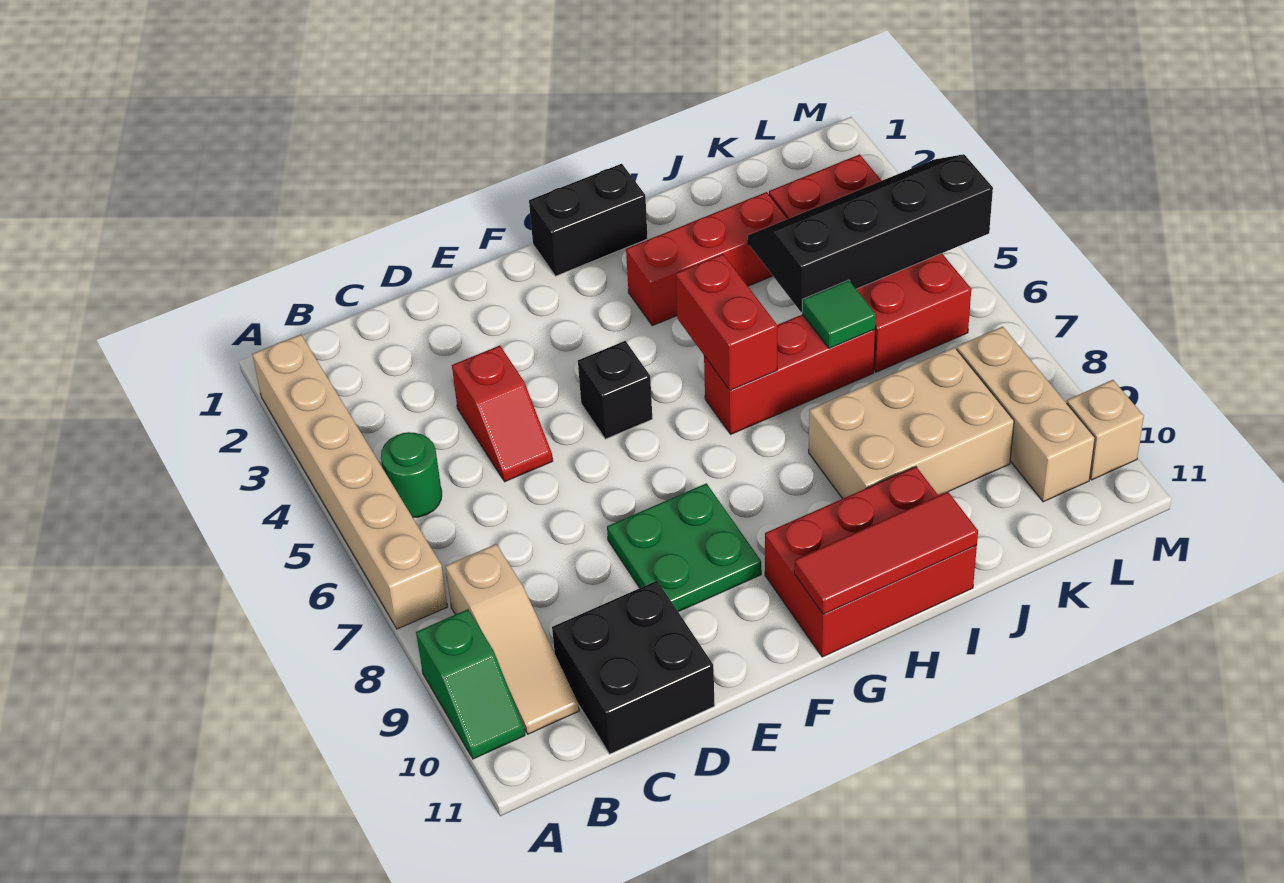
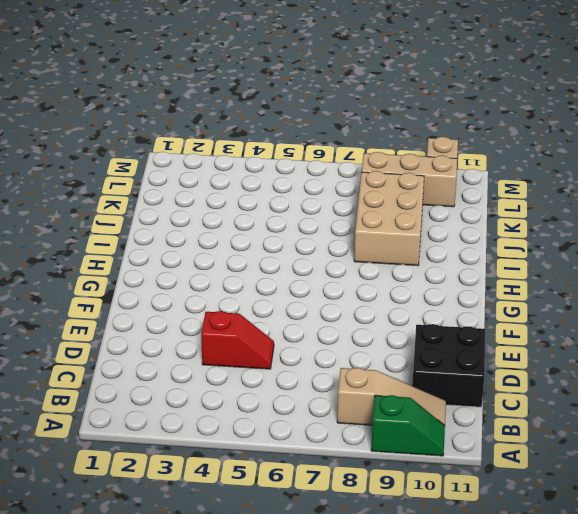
none -> tan brick A2:A7 level 1
none -> green round brick B5 level 1
none -> green plate E8:F9 level 1

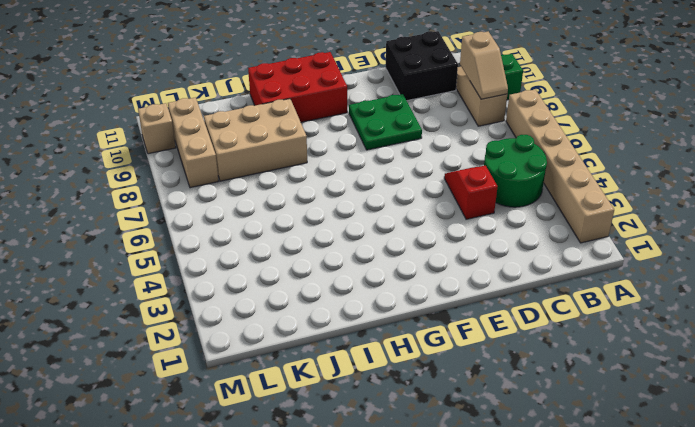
green round brick B4:C5 level 1 -> green round brick B5 level 1
tan slope B8:B9 level 2 top 9 -> none
none -> black brick F5 level 1
none -> black brick G1:H1 level 1
none -> red brick H3:J3 level 1

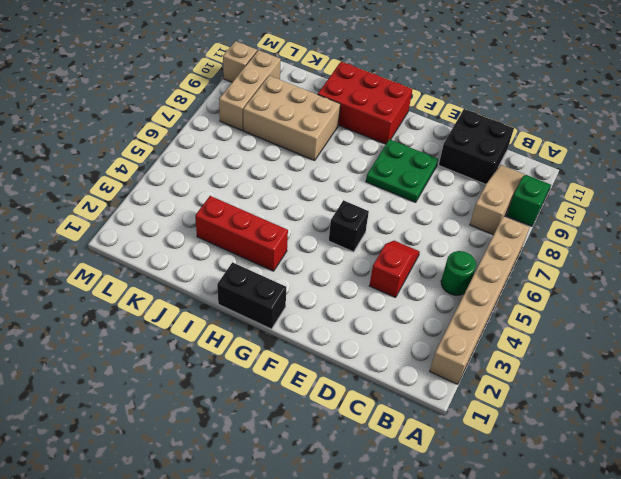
none -> red brick H6:J6 level 1
none -> red brick K3:L6 level 1
none -> red tile G11:I11 level 2

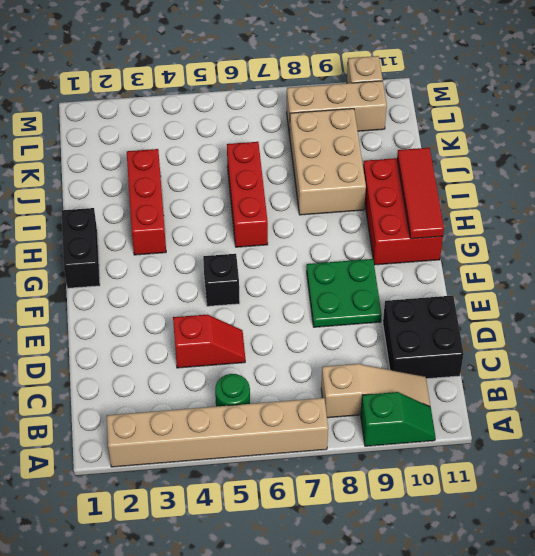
none -> red brick K3:L6 level 1
none -> red brick H5:H6 level 2
none -> black slope J4:M5 level 2 top 5

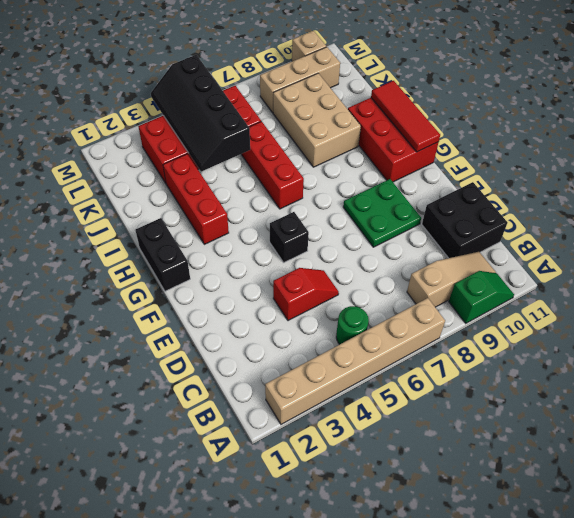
none -> red brick H5:H6 level 2
none -> green tile J6 level 2

